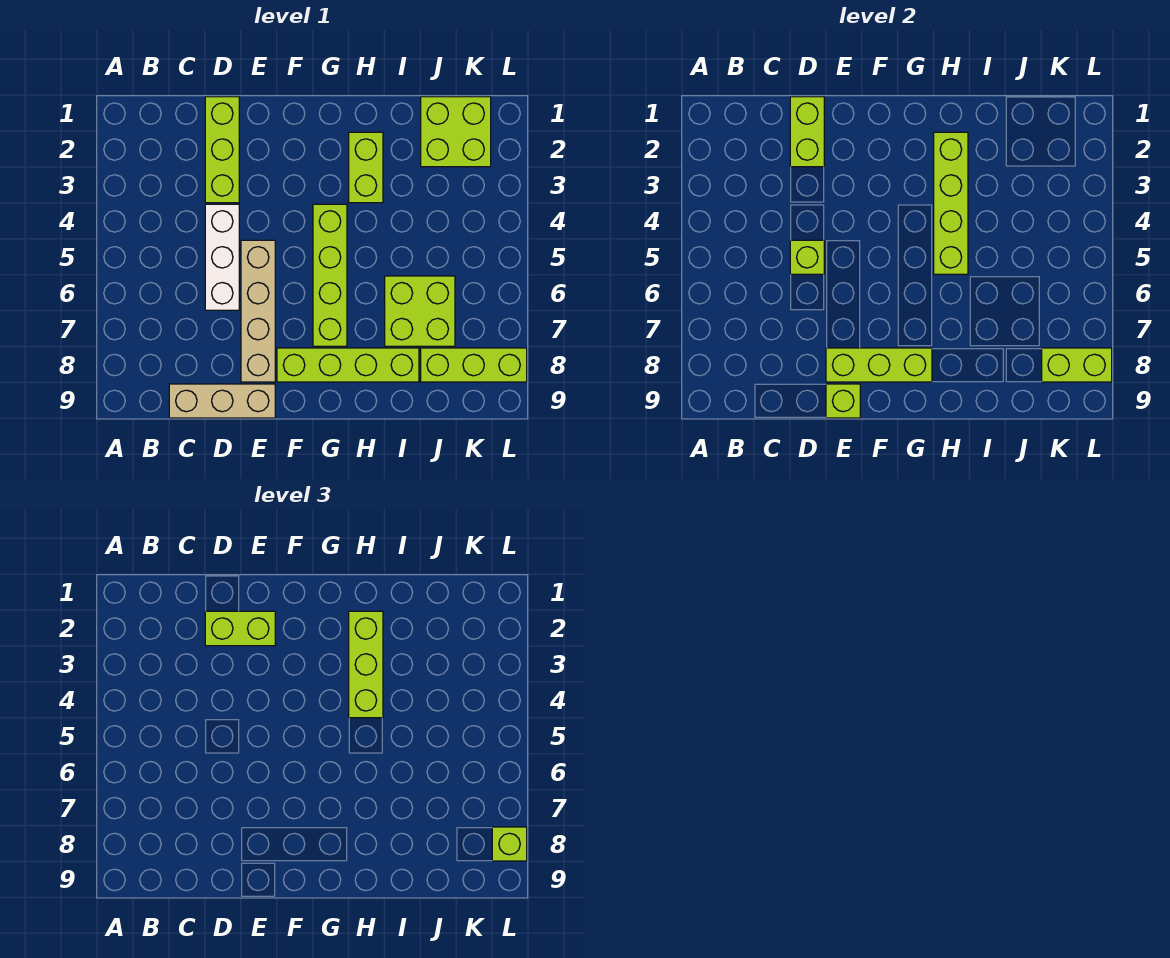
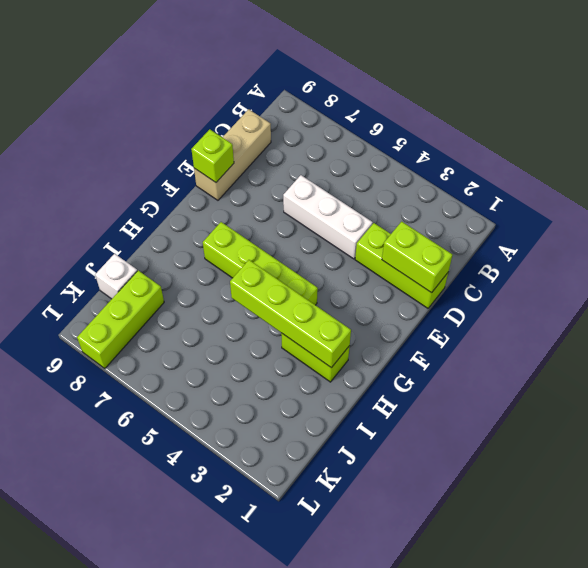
white brick J9 level 1 -> none
none -> tan brick E5:E8 level 1
none -> lime brick F8:I8 level 1
none -> lime brick I6:J7 level 1

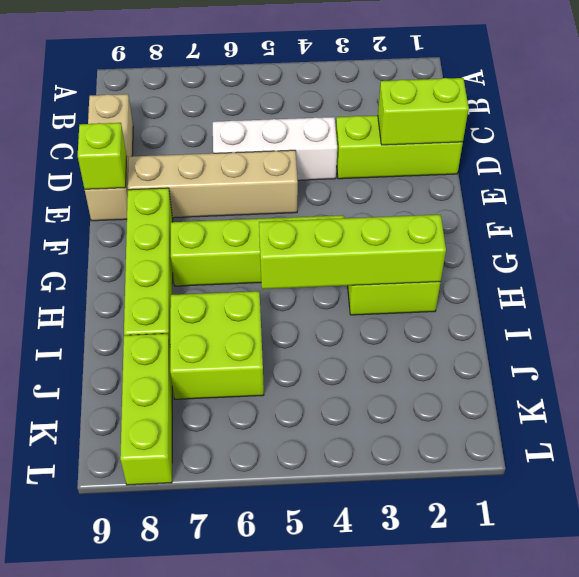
none -> lime brick J1:K2 level 1
none -> lime brick D5 level 2
none -> lime brick E8:G8 level 2

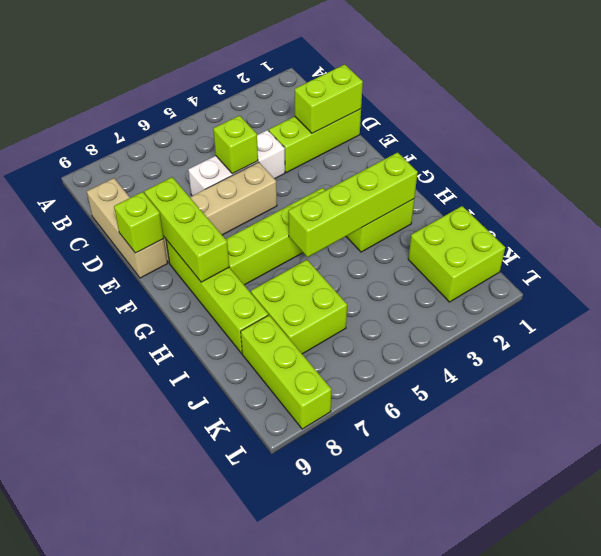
none -> lime brick K8:L8 level 2
none -> lime brick D2:E2 level 3
none -> lime brick H2:H4 level 3

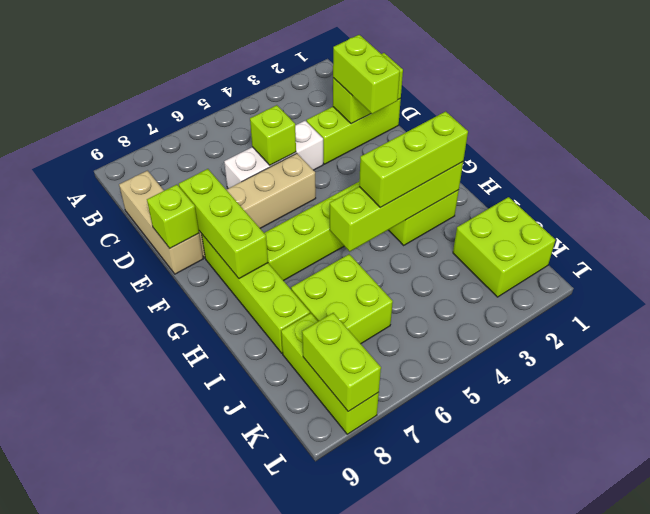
none -> lime brick L8 level 3

